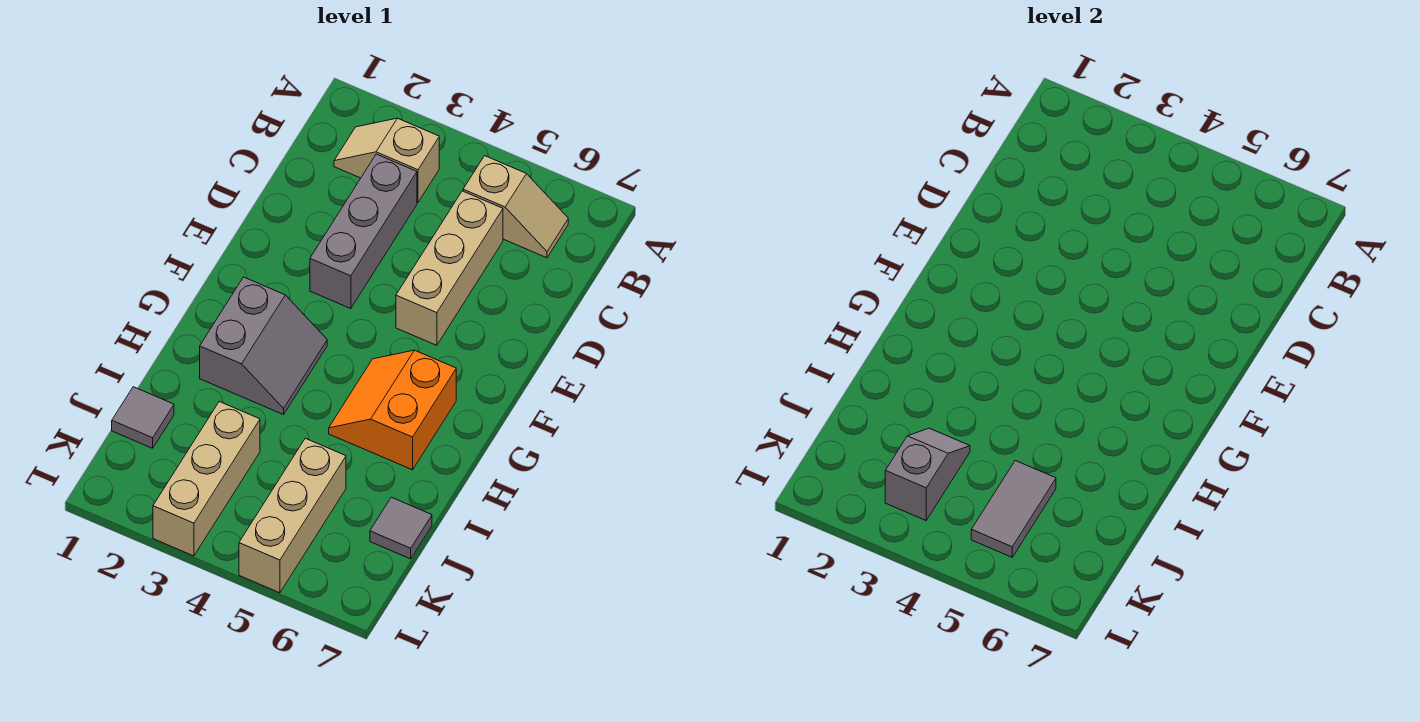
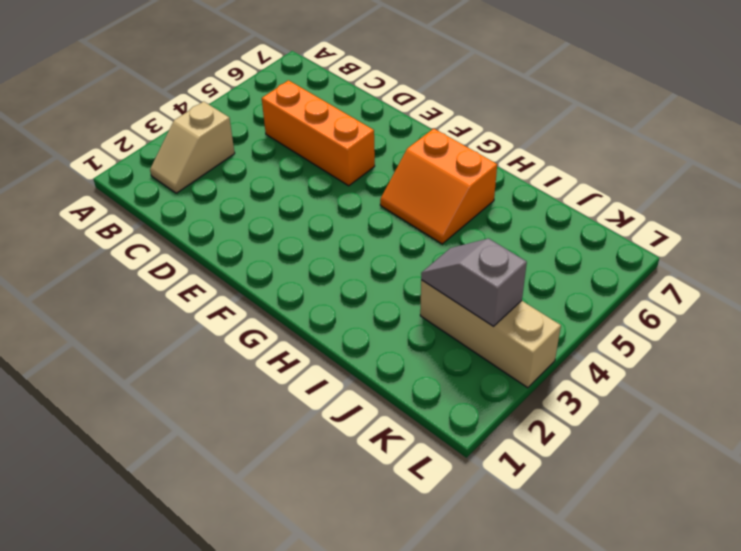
orange brick C5:E5 level 1 -> tan brick C5:E5 level 1
none -> tan slope B5:B6 level 1 top 5
none -> grey brick C3:E3 level 1
none -> grey slope G2:H3 level 1 top 2

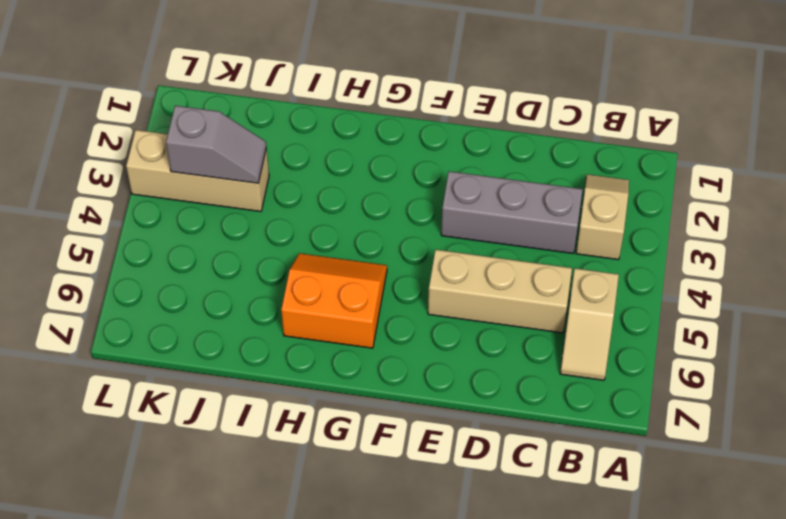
none -> grey slope G2:H3 level 1 top 2
none -> grey tile J1 level 1
none -> tan brick J5:L5 level 1

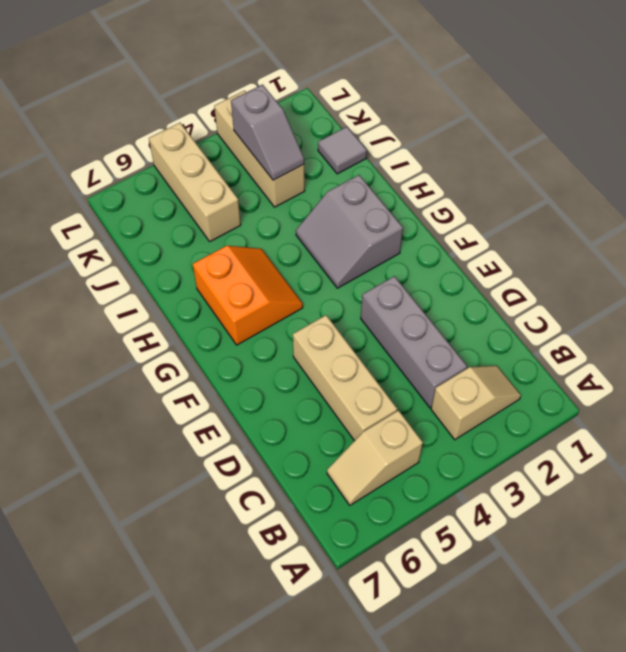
none -> grey tile J7 level 1
none -> grey tile J5:K5 level 2

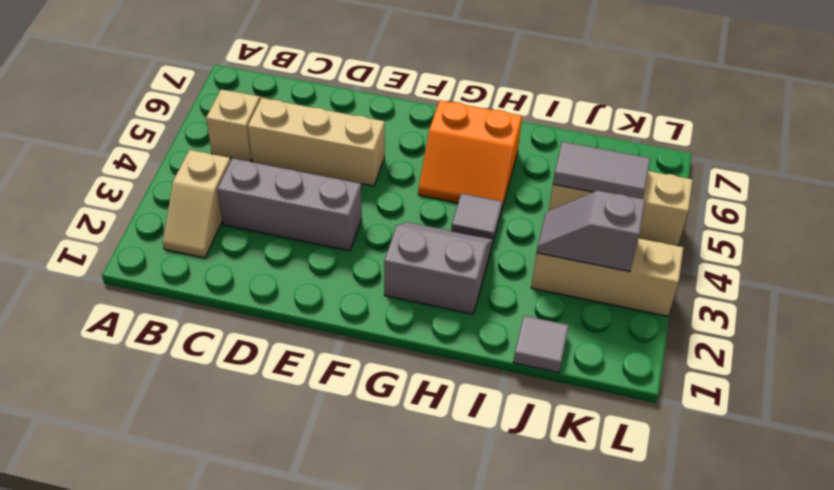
grey tile H4 level 1 -> grey tile J7 level 1

